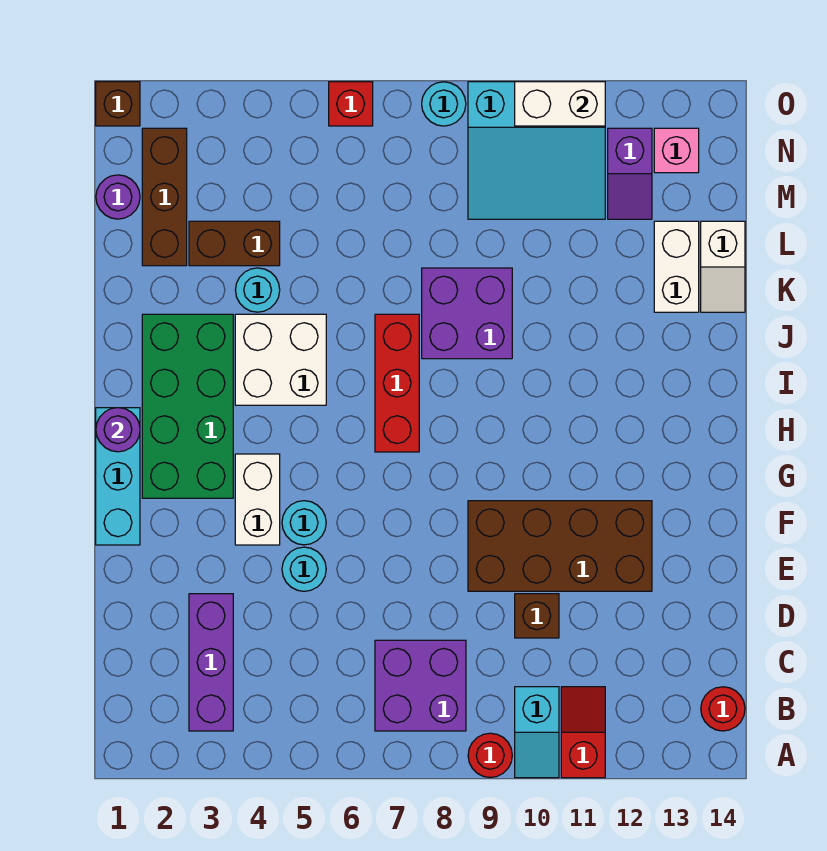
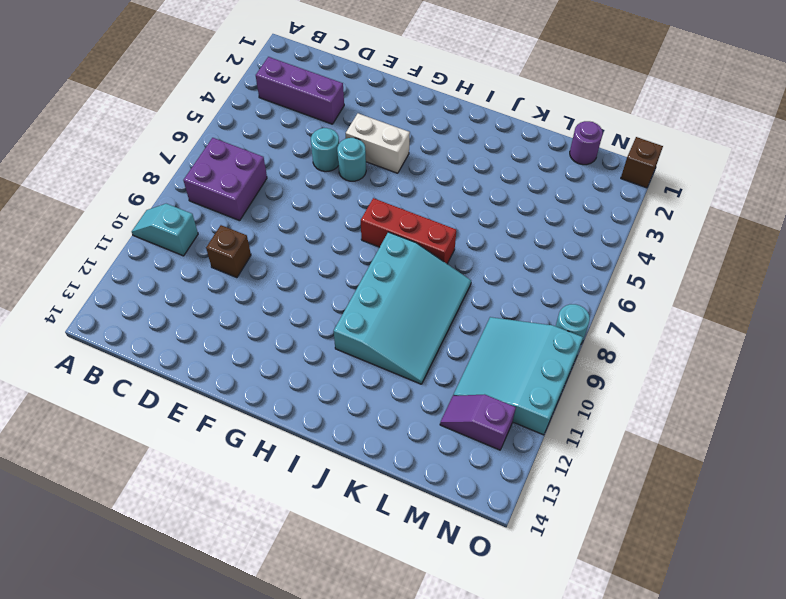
cyan slope I8:K11 level 1 top I -> purple brick J8:K9 level 1
none -> red round brick A9 level 1
none -> red slope A11:B11 level 1 top A
none -> red round brick B14 level 1
none -> brown brick E9:F12 level 1

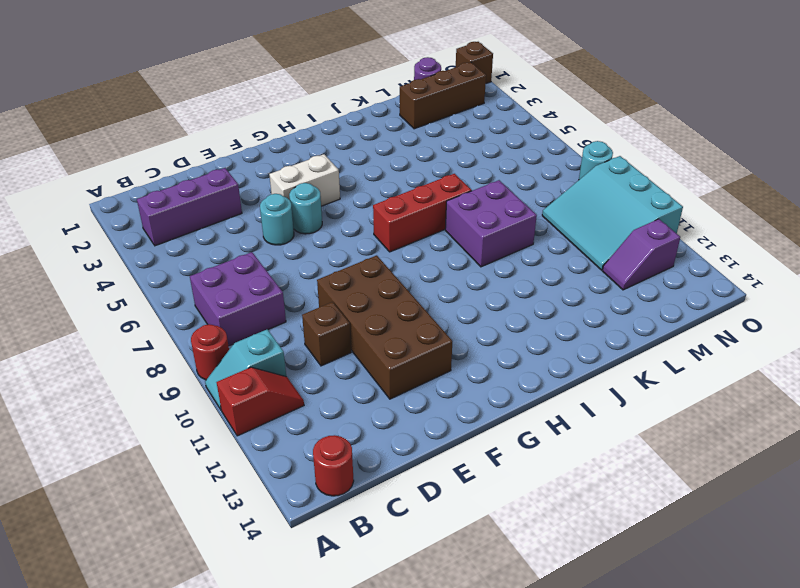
none -> cyan brick F1:H1 level 1
none -> green brick G2:J3 level 1
none -> white brick I4:J5 level 1
none -> cyan round brick K4 level 1

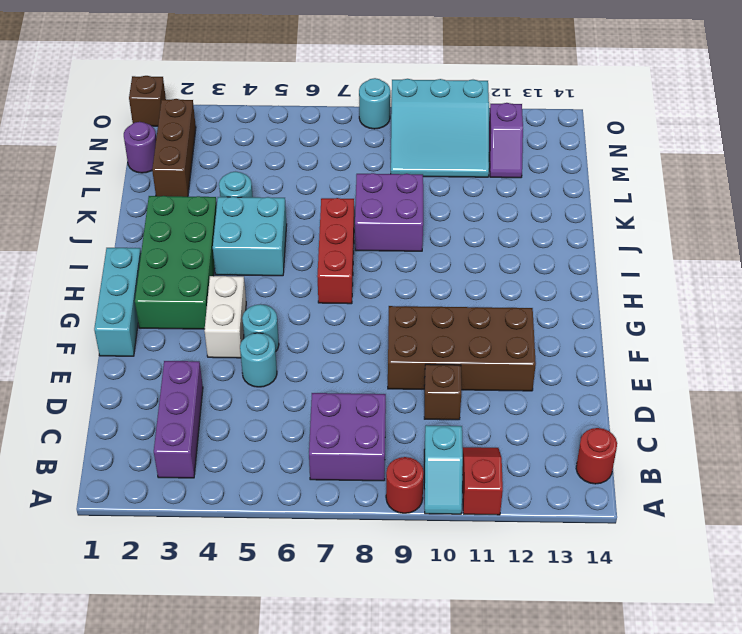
cyan brick I4:J5 level 1 -> white brick I4:J5 level 1
none -> white brick K13:L13 level 1
none -> white slope K14:L14 level 1 top L
none -> brown brick L3:L4 level 1
none -> pink brick N13 level 1

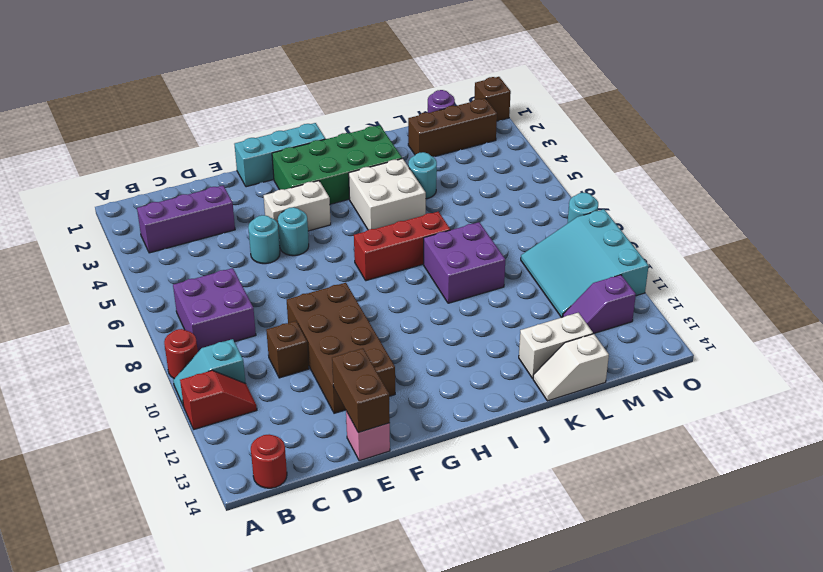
brown brick E13:E14 level 2 -> brown brick L3:L4 level 1
pink brick E14 level 1 -> pink brick N13 level 1
none -> red brick O6 level 1
none -> purple round brick H1 level 2
none -> white brick O10:O11 level 2

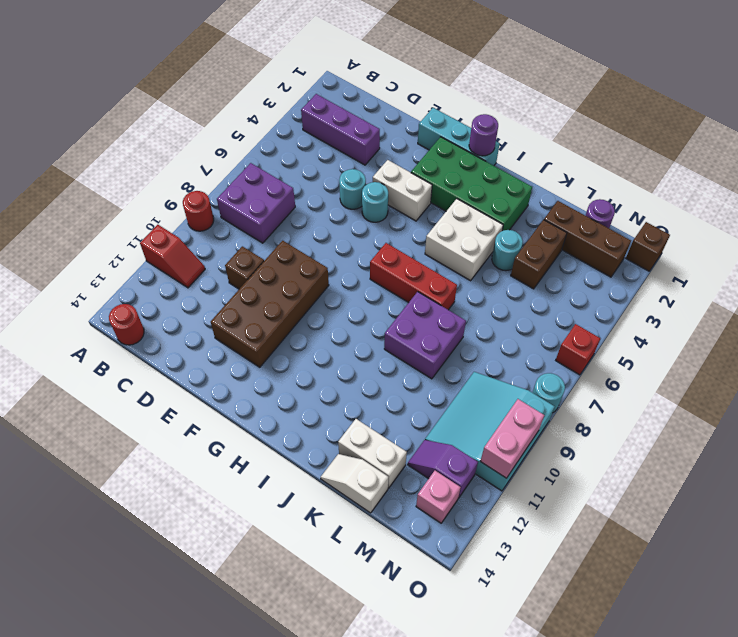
pink brick O10:O11 level 2 -> white brick O10:O11 level 2
none -> cyan slope A10:B10 level 1 top B

